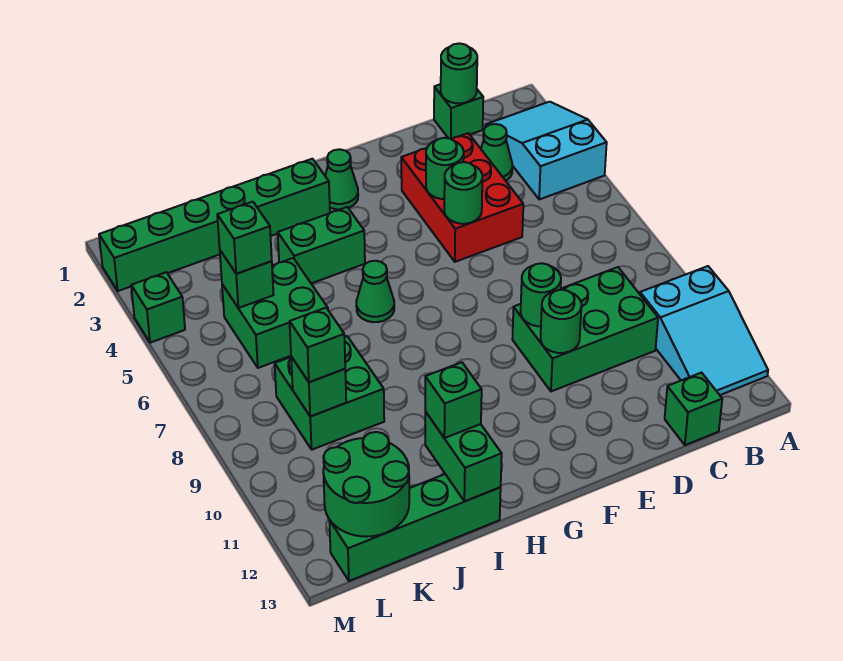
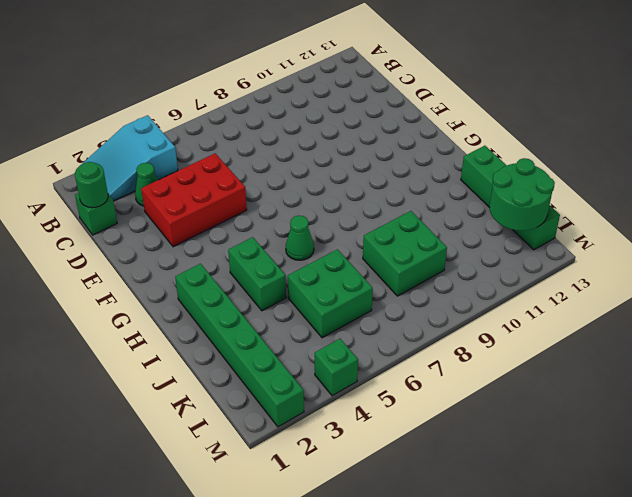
none -> cyan slope A10:B12 level 1 top 10
none -> green brick C9:E10 level 1
none -> green brick C13 level 1

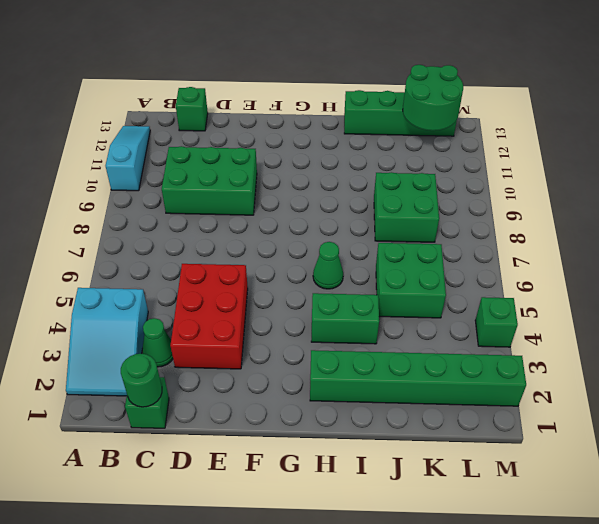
cyan slope A10:A12 level 1 top 10 -> cyan slope A10:B12 level 1 top 10
none -> green cone G2 level 1
none -> green round brick E4 level 2
none -> green round brick E5 level 2

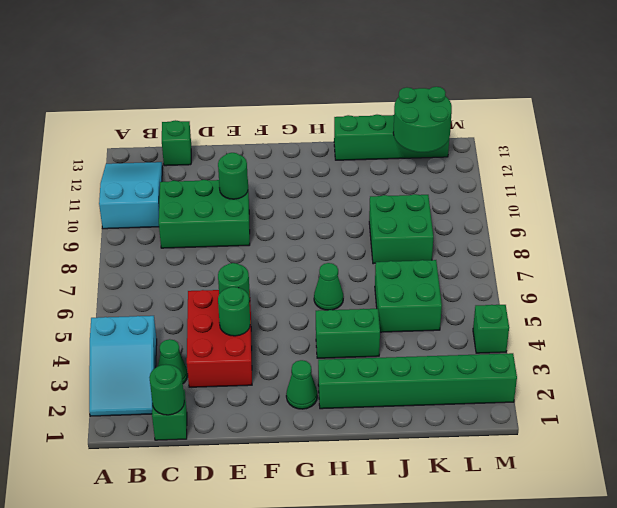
none -> green round brick E9 level 2
none -> green brick I12:I13 level 2
none -> green brick K5 level 2

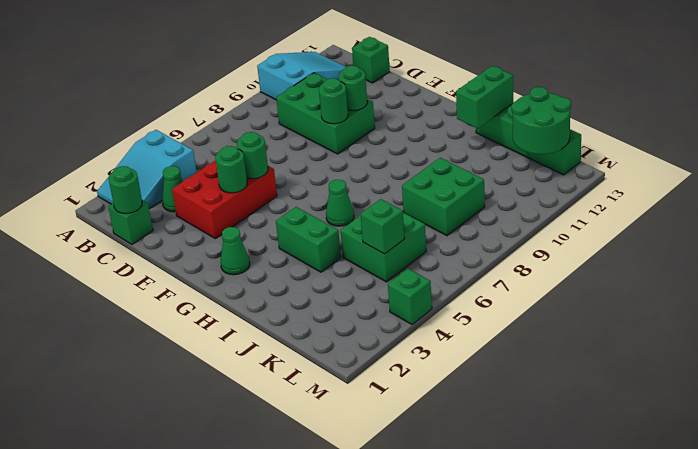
none -> green brick H2:M2 level 1
none -> green brick K9 level 2
none -> green brick I12 level 3

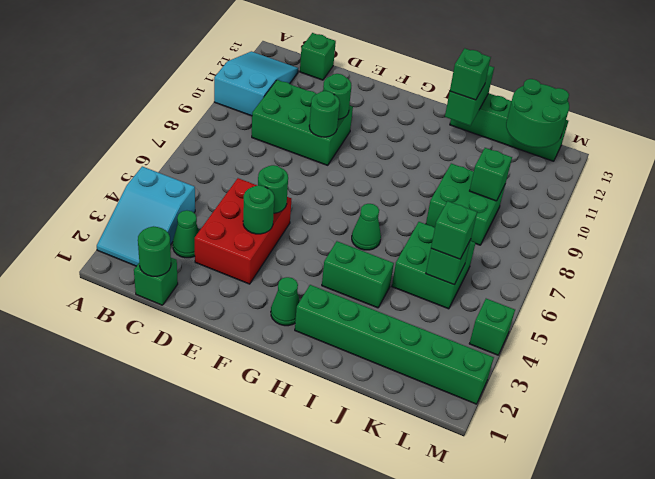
none -> green brick K9 level 3

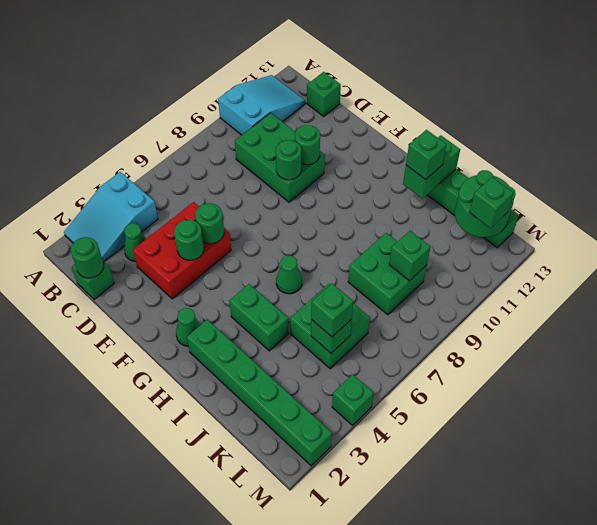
green brick L12 level 3 -> green brick K9 level 3

